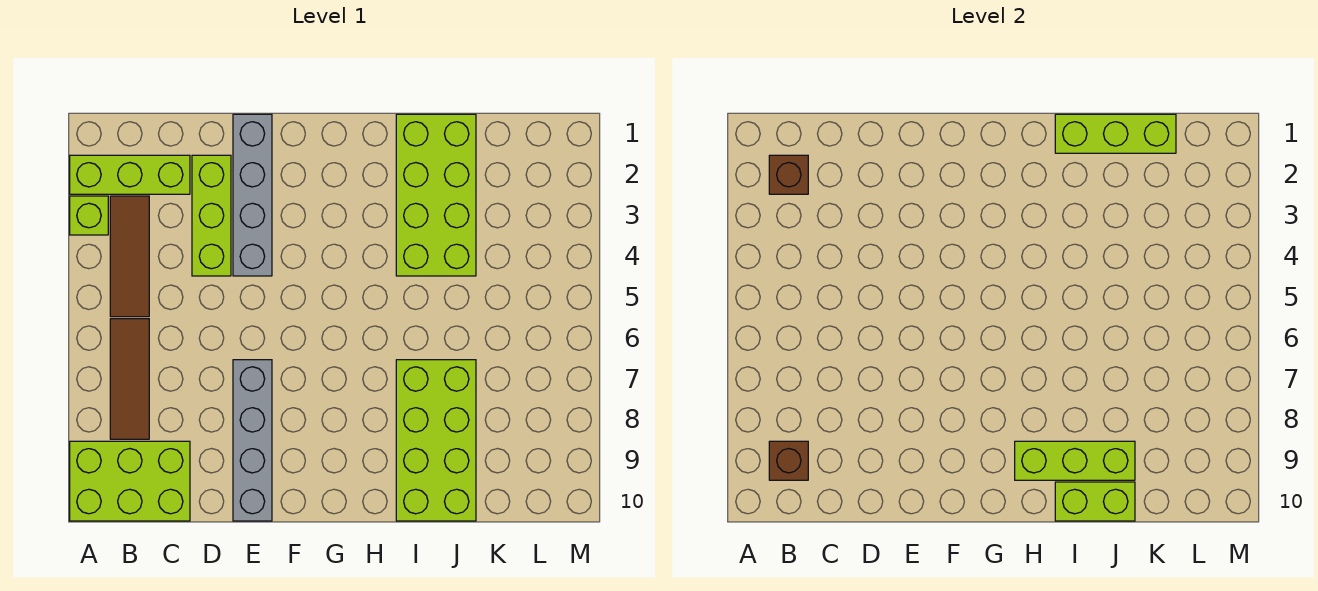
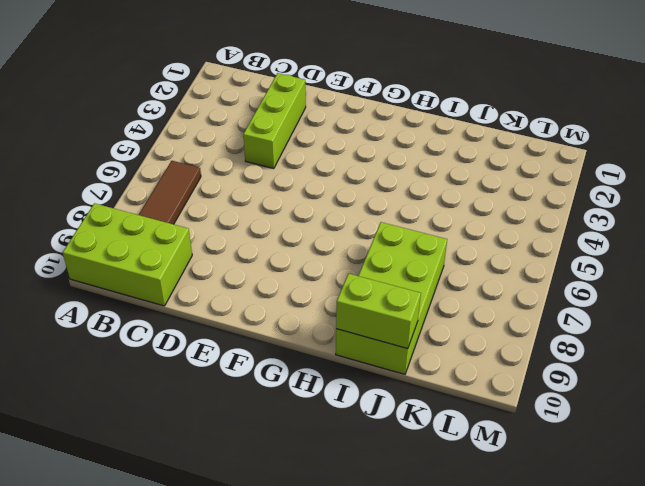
none -> lime brick A2:C2 level 1
none -> lime brick A3 level 1
none -> brown tile B3:B5 level 1

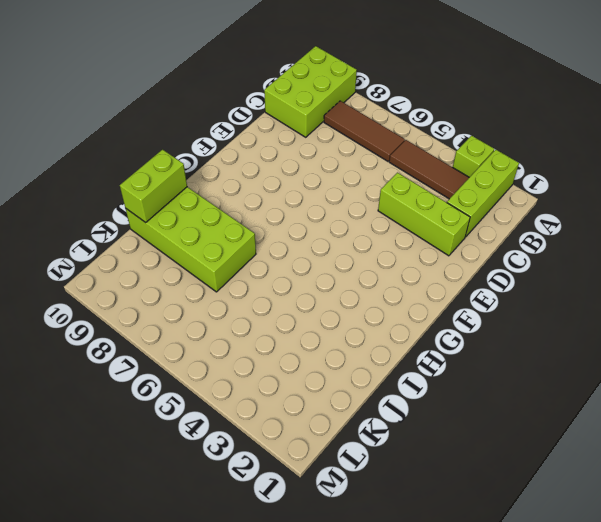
none -> grey brick E1:E4 level 1
none -> grey brick E7:E10 level 1
none -> lime brick I1:J4 level 1

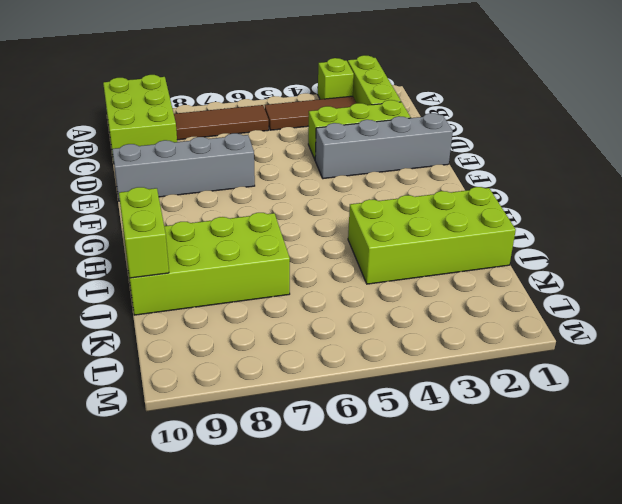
none -> brown brick B2 level 2
none -> brown brick B9 level 2
none -> lime brick H9:J9 level 2

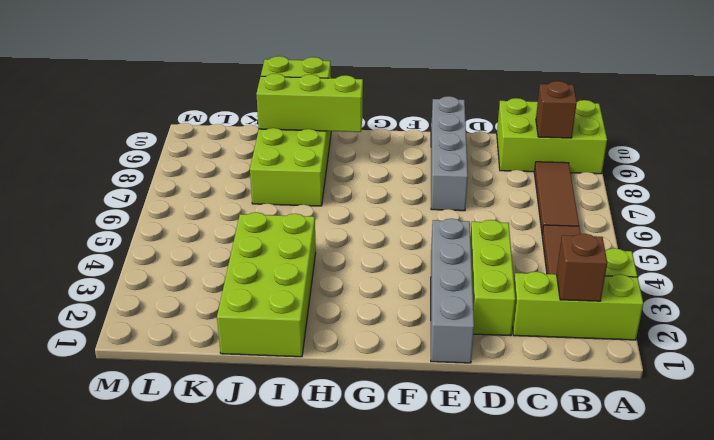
none -> lime brick I1:K1 level 2

